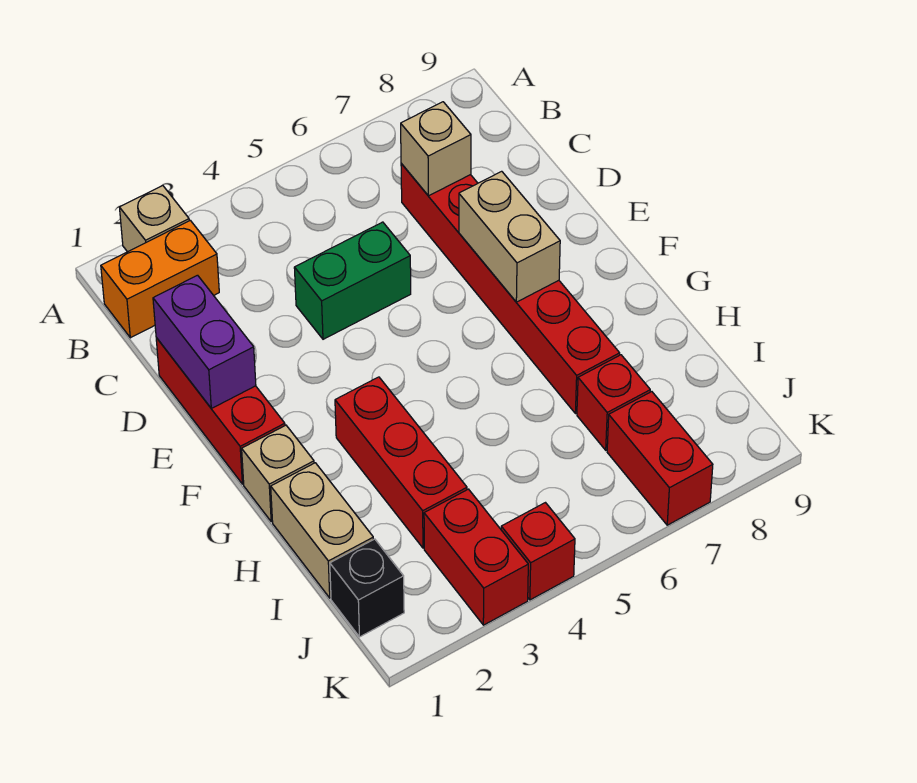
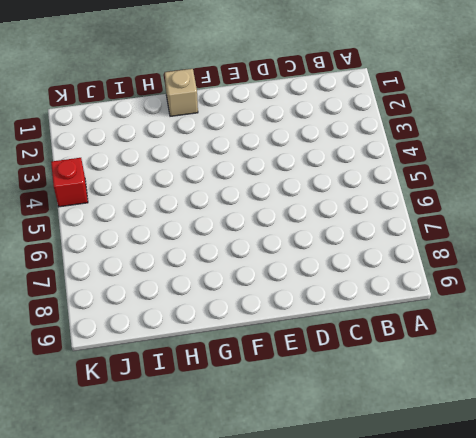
none -> tan brick A2 level 1
none -> orange brick B1:B2 level 1
none -> red brick C7:H7 level 1

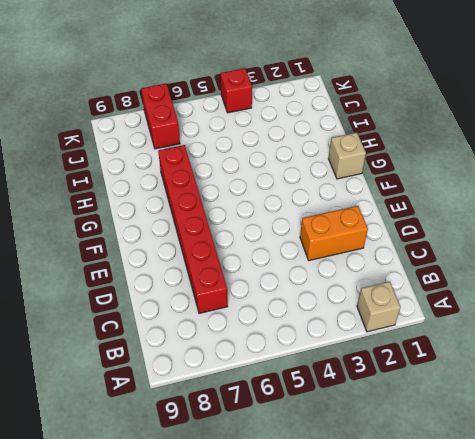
orange brick D2:D3 level 1 -> orange brick B1:B2 level 1
none -> red brick D1:F1 level 1
none -> green brick D4:D5 level 1
none -> red brick G3:I3 level 1

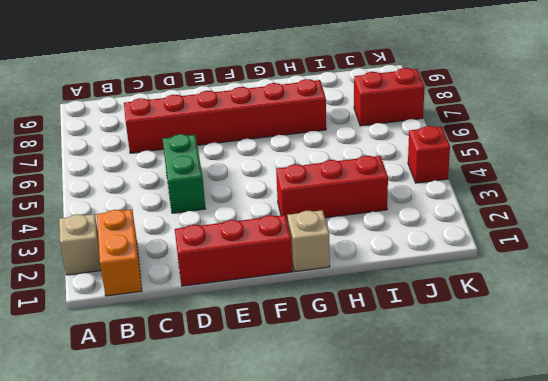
none -> tan brick H1:I1 level 1
none -> red brick I7 level 1
none -> black brick J1 level 1

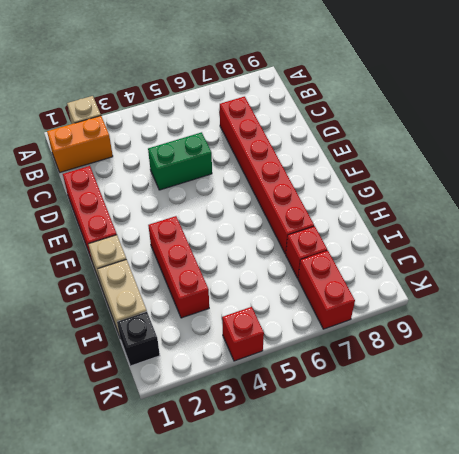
none -> red brick J3:K3 level 1
none -> tan brick C7 level 2
none -> purple brick D1:E1 level 2

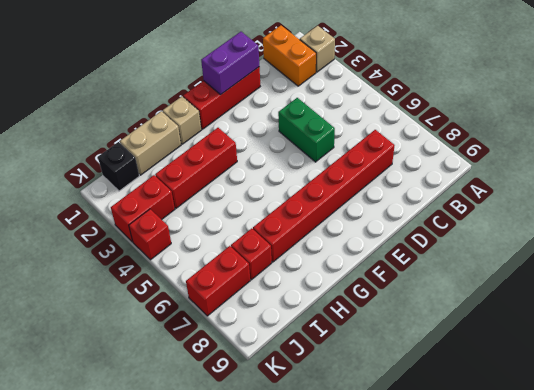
none -> tan brick C7 level 2
none -> tan brick E7:F7 level 2

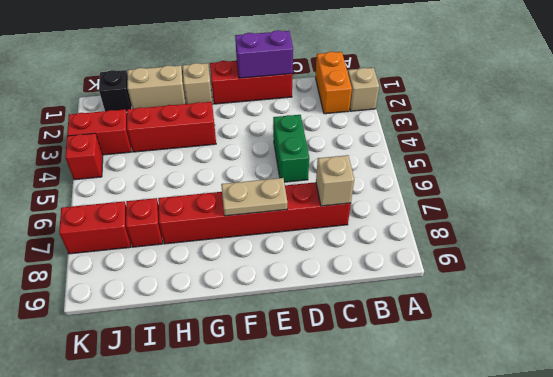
tan plate E7:F7 level 2 -> tan brick E7:F7 level 2

